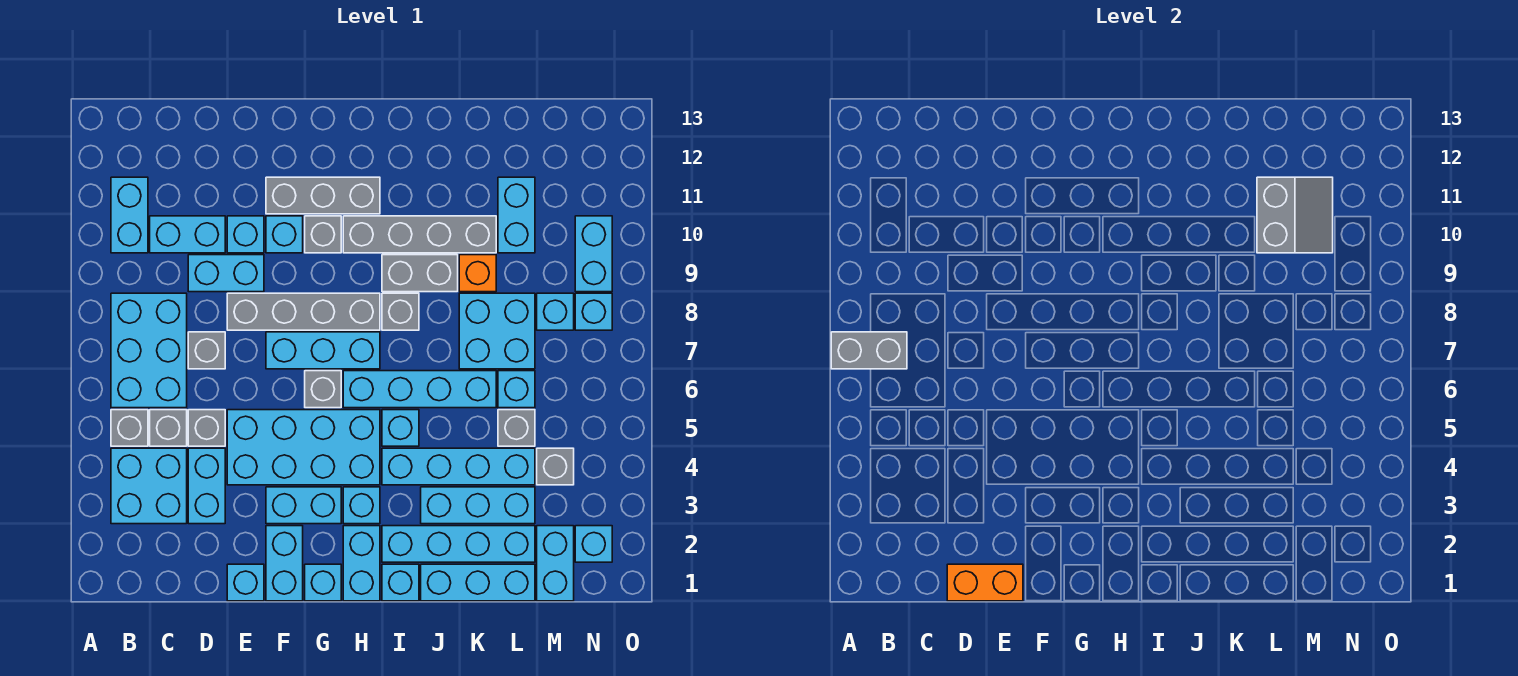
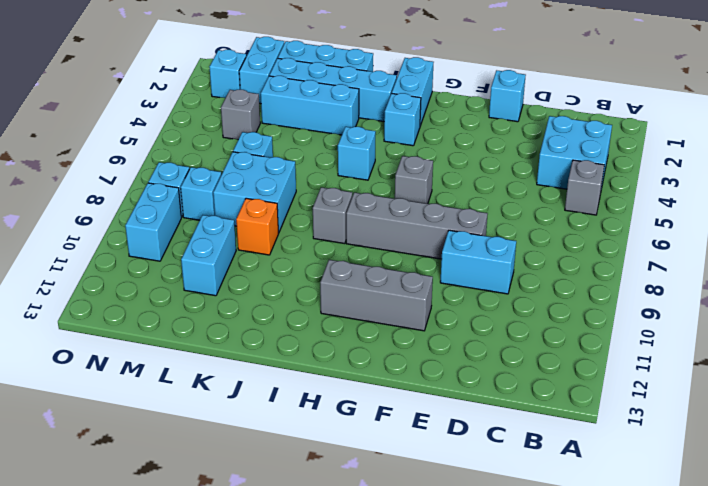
none -> cyan brick B6:C8 level 1
none -> cyan brick B10:B11 level 1
none -> grey brick C5 level 1
none -> cyan brick C10:D10 level 1

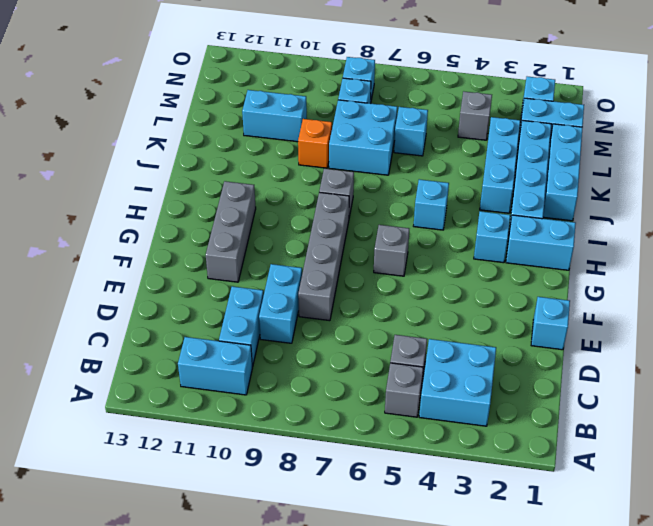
none -> cyan brick B6:C8 level 1
none -> cyan brick D3:D4 level 1
none -> grey brick D5 level 1
none -> grey brick D7 level 1

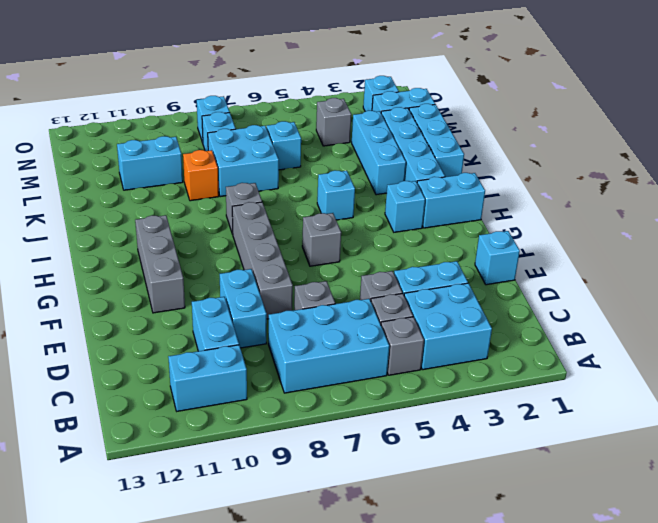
none -> cyan brick E4:H5 level 1
none -> cyan brick E10 level 1
none -> cyan brick F1:F2 level 1
none -> cyan brick F3:G3 level 1

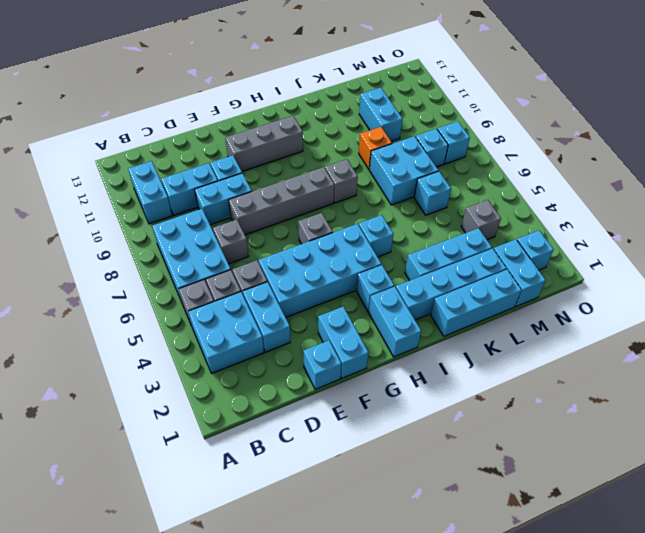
none -> cyan brick F3:G3 level 1
none -> cyan brick F7:H7 level 1
none -> cyan brick F10 level 1
none -> cyan brick G1 level 1

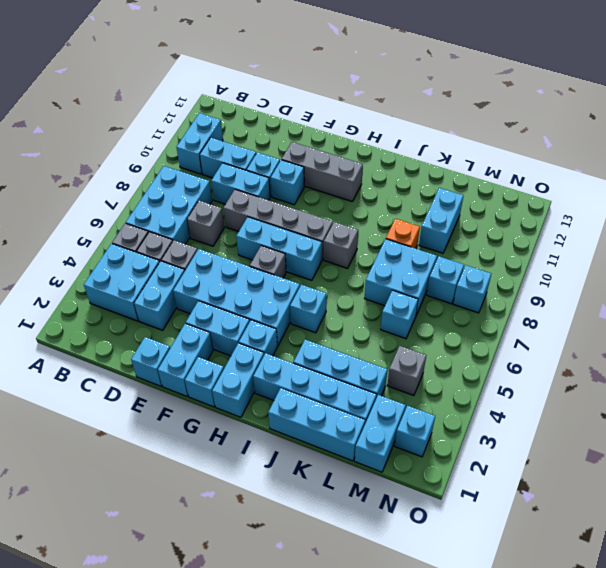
none -> grey brick G10 level 1
none -> cyan brick H6:K6 level 1
none -> grey brick H10:K10 level 1
none -> cyan brick I1 level 1

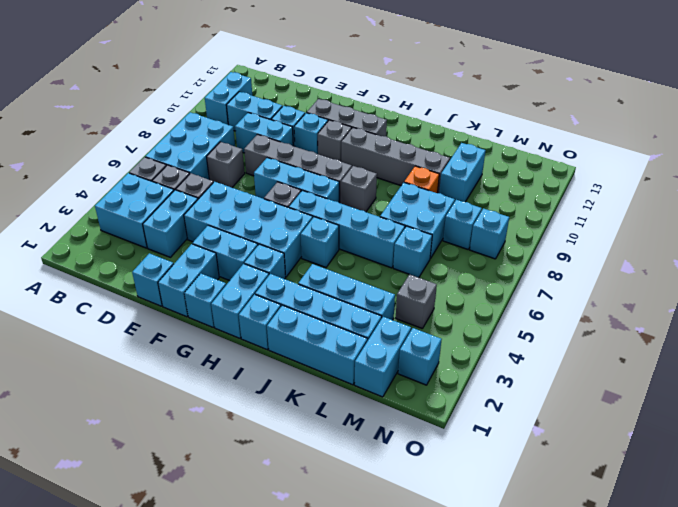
none -> cyan brick I4:L4 level 1
none -> grey brick I9:J9 level 1
none -> grey brick L5 level 1
none -> cyan brick N9:N10 level 1

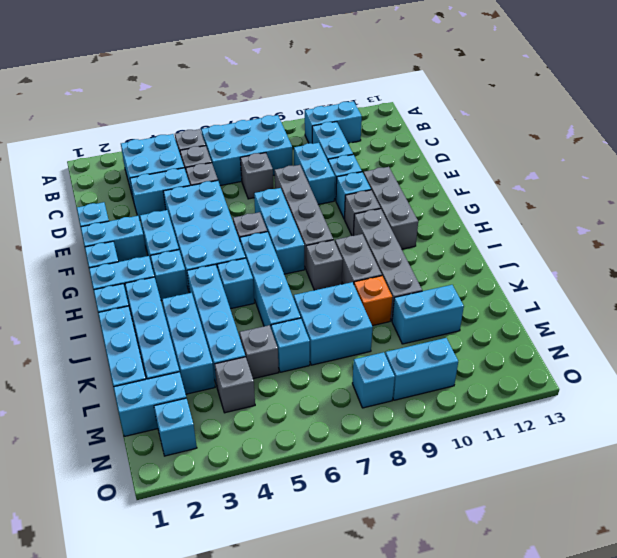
none -> cyan brick M8 level 1
none -> grey brick A7:B7 level 2
none -> orange brick D1:E1 level 2
none -> grey slope L10:M11 level 2 top L

